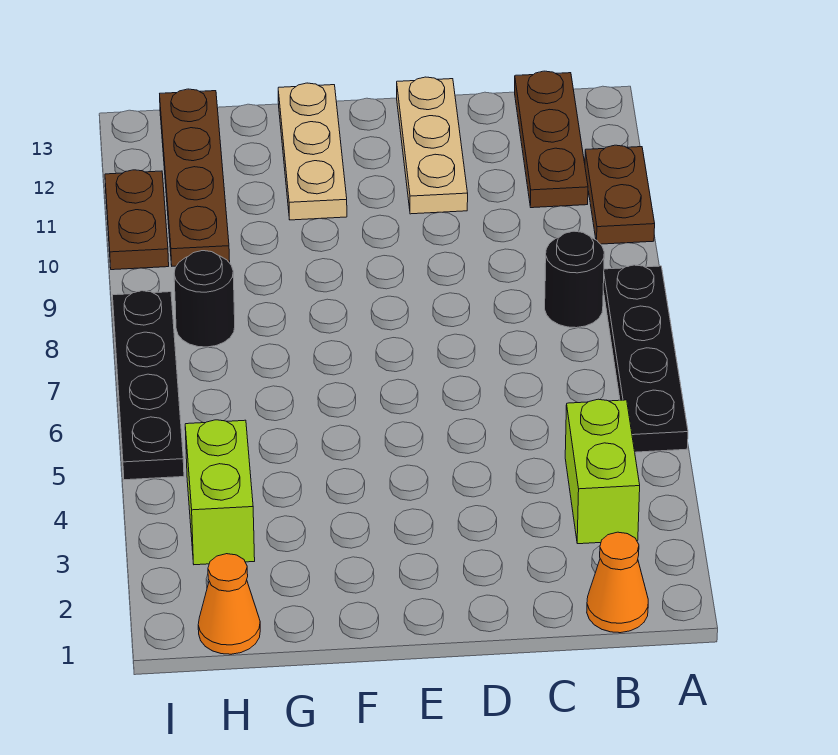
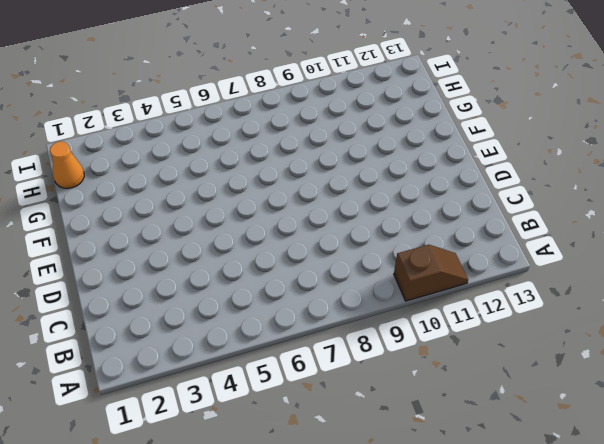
brown slope A10:A11 level 1 top 10 -> brown plate A10:A11 level 1
none -> black plate A5:A8 level 1
none -> orange cone B1 level 1
none -> lime brick B3:B4 level 1

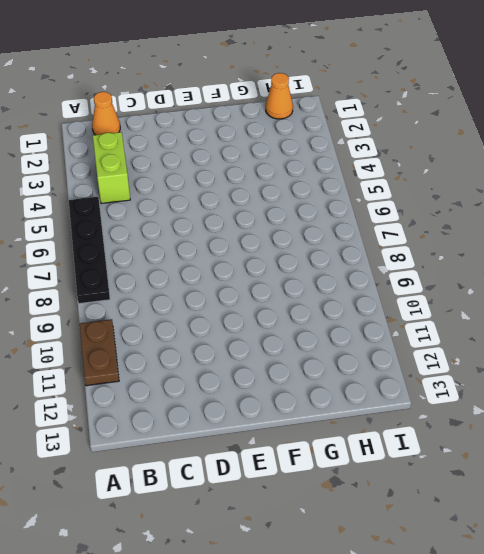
none -> black round brick B8 level 1
none -> brown plate B11:B13 level 1
none -> tan plate D11:D13 level 1

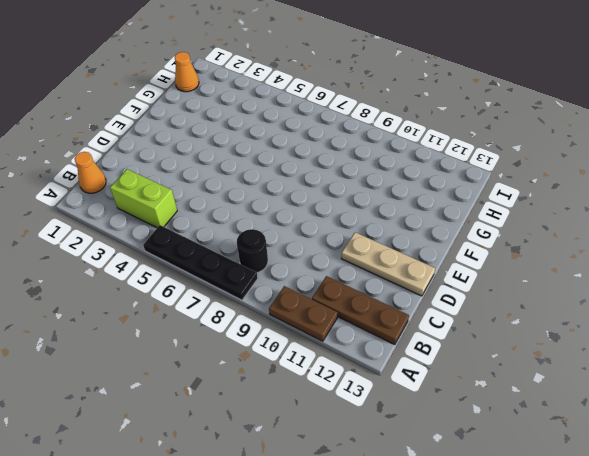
none -> tan plate F11:F13 level 1
none -> lime brick H3:H4 level 1
none -> black round brick H8 level 1

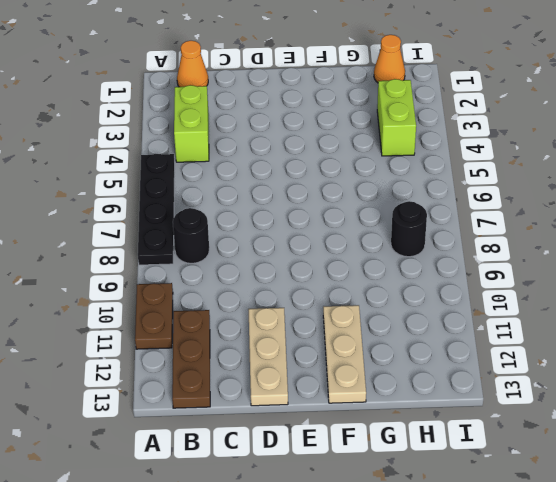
none -> brown plate H10:H13 level 1
none -> black plate I5:I8 level 1
none -> brown plate I10:I11 level 1

